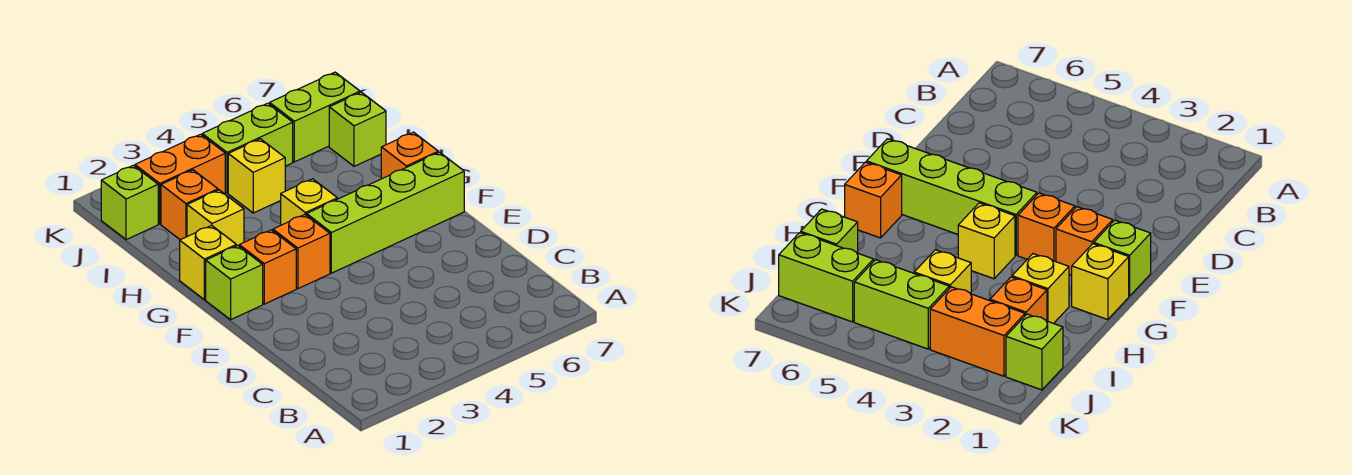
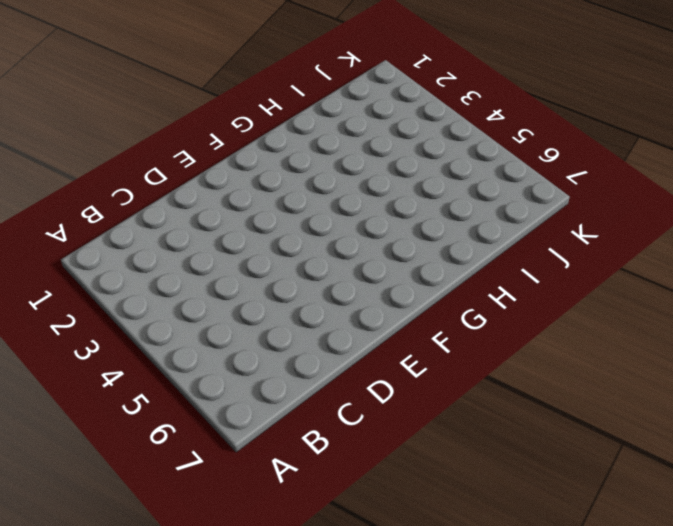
none -> lime brick F1 level 1
none -> orange brick F2 level 1
none -> orange brick F3 level 1

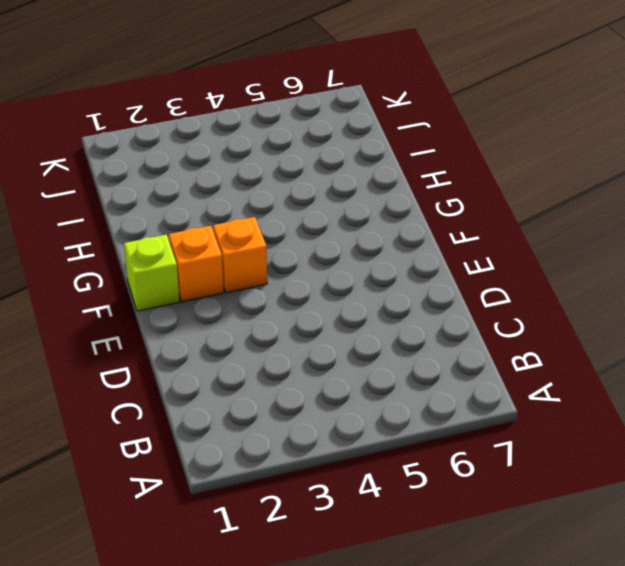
none -> lime brick F4:F7 level 1
none -> yellow brick G1 level 1
none -> yellow brick G4 level 1

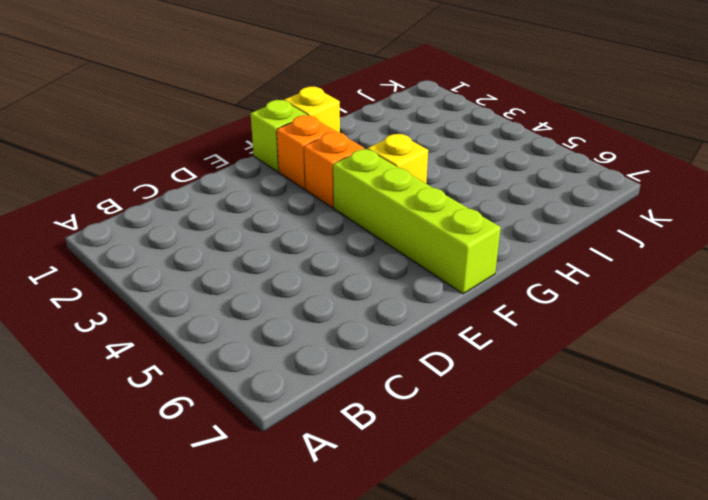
none -> orange brick G7 level 1
none -> yellow brick H2 level 1
none -> orange brick I2 level 1

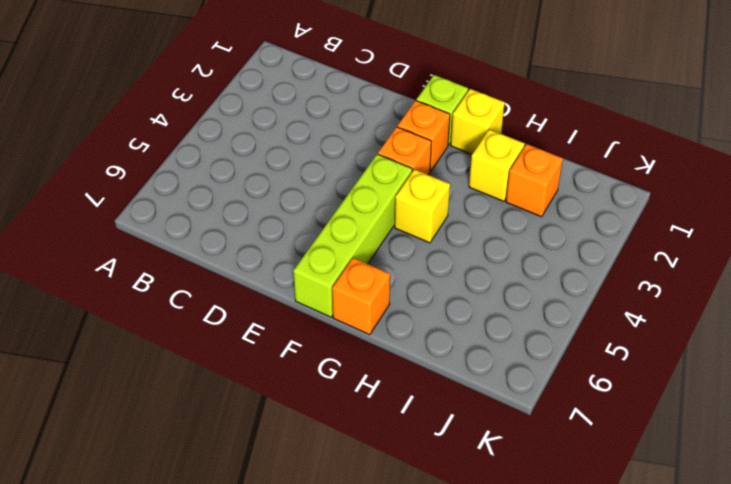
none -> yellow brick I4 level 1
none -> lime brick I7 level 1
none -> lime brick J1 level 1

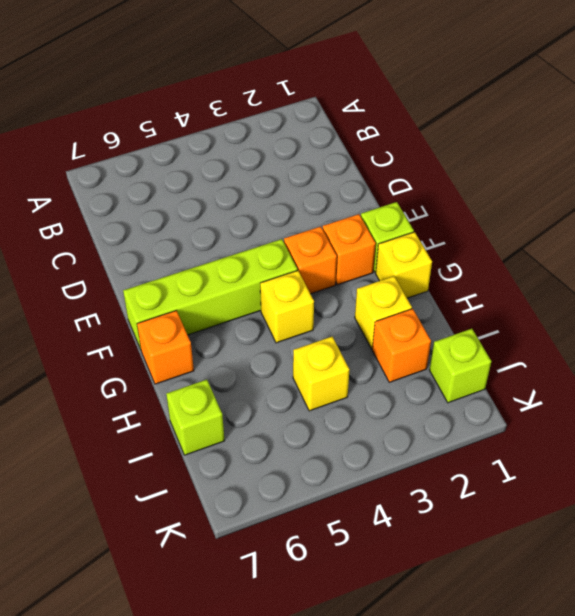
none -> orange brick J2:J3 level 1
none -> lime brick J4:J5 level 1
none -> lime brick J6:J7 level 1

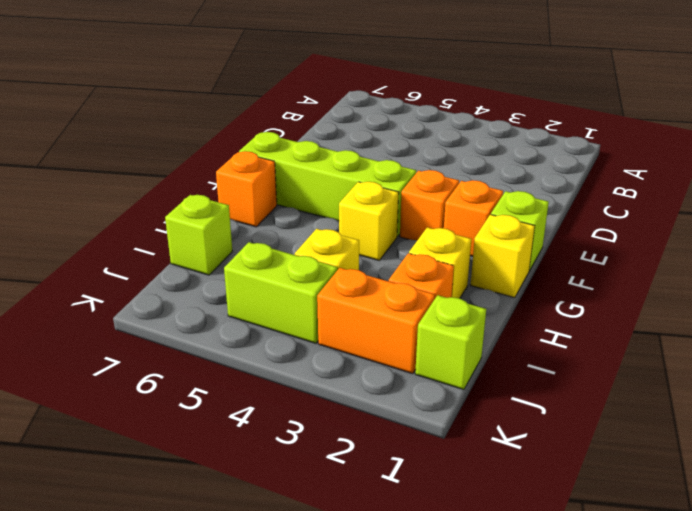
none -> lime brick J6:J7 level 1

